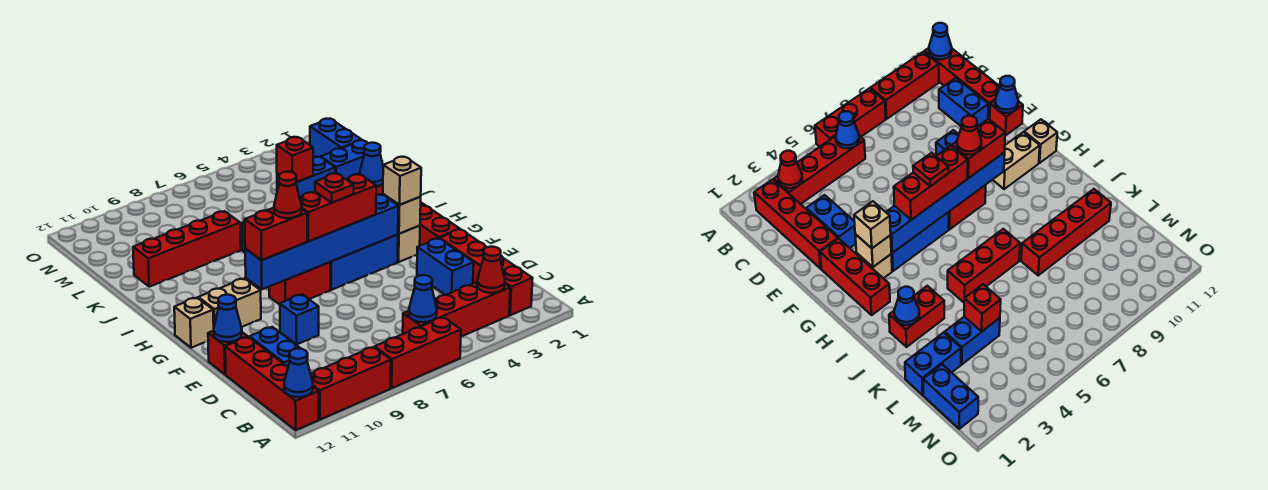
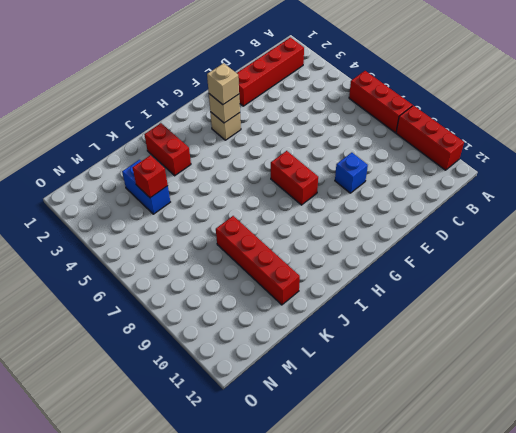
none -> red brick A12:D12 level 1
none -> red brick B3:B6 level 1
none -> blue brick C11:D11 level 1
none -> blue brick D3:E3 level 1

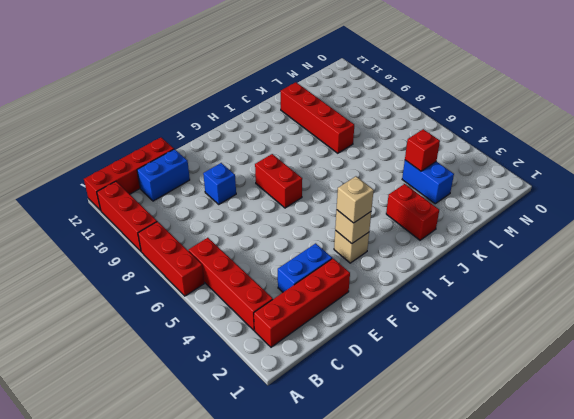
none -> red brick E12 level 1
none -> red brick F2:H2 level 1
none -> blue brick G4:G6 level 1
none -> tan brick G10:G11 level 1

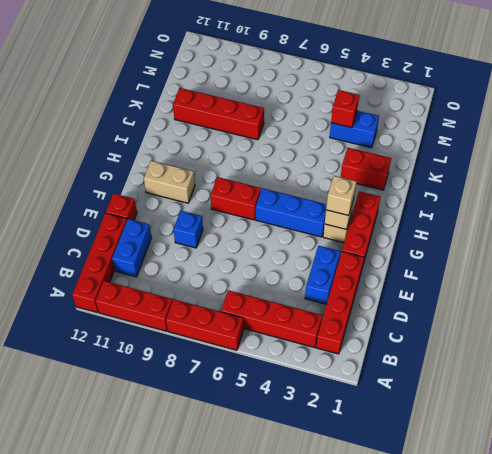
none -> tan brick G12 level 1
none -> red brick J5:J7 level 1
none -> blue brick L1:L2 level 1
none -> blue brick M1:N1 level 1

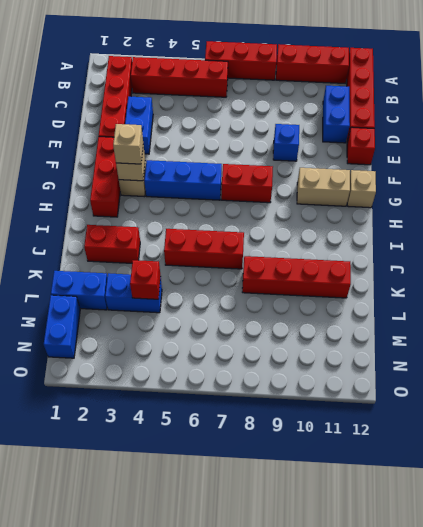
none -> blue cone A12 level 2
none -> red cone B3 level 2
none -> blue cone B6 level 2
none -> blue cone E12 level 2

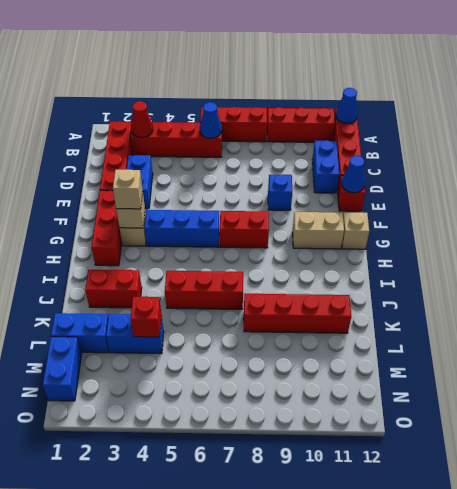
none -> blue brick G4:G9 level 2
none -> blue cone J2 level 2
none -> red brick G5:G7 level 3
none -> red brick G8:G9 level 3

